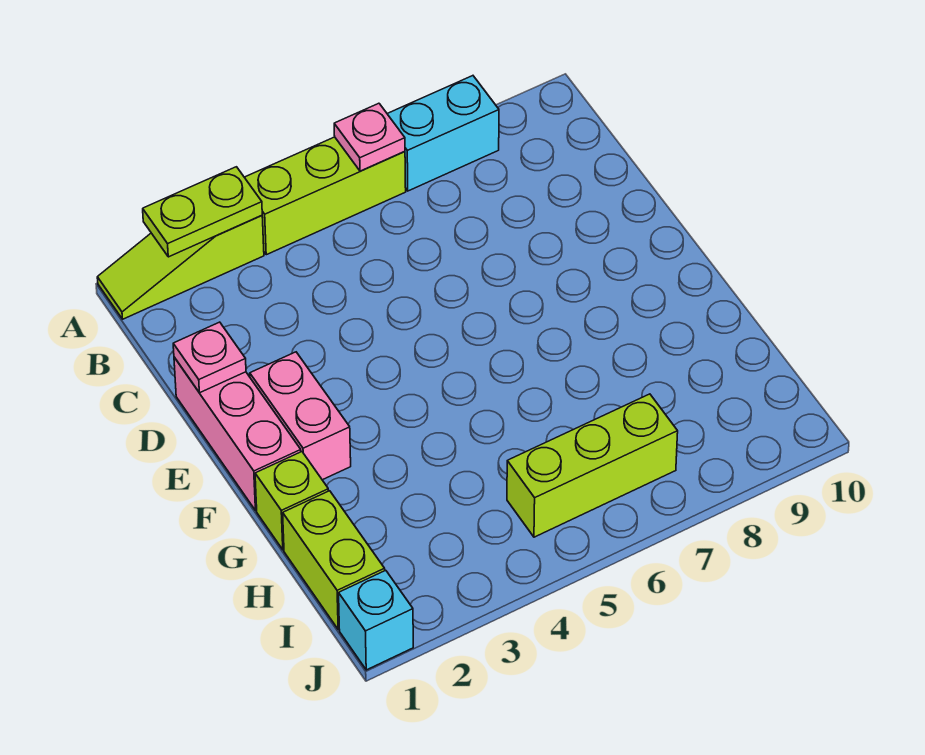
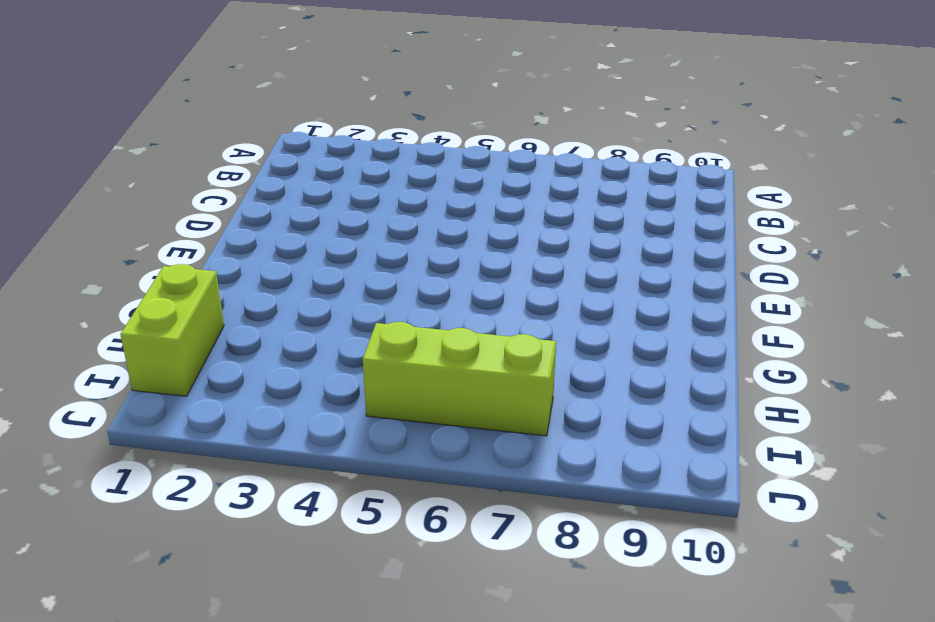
none -> lime slope A1:A3 level 1 top 3
none -> lime brick A4:A6 level 1
none -> cyan brick A7:A8 level 1

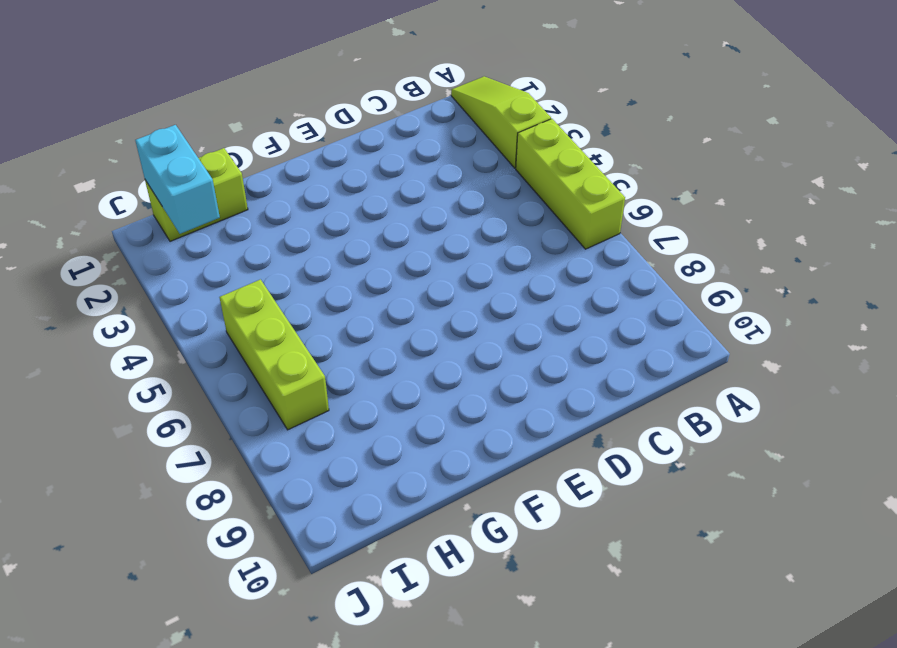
cyan brick I1:I2 level 2 -> cyan brick A7:A8 level 1
none -> pink brick D1:F1 level 1
none -> pink brick E2:F2 level 1
none -> lime brick G1 level 1

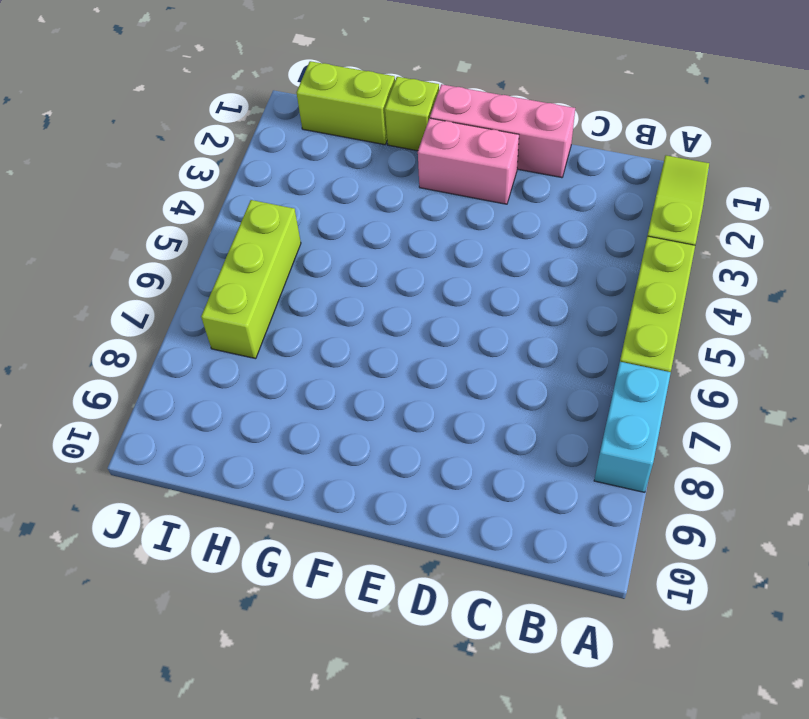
none -> cyan brick J1 level 1
none -> lime plate A2:A3 level 2
none -> pink plate A6 level 2

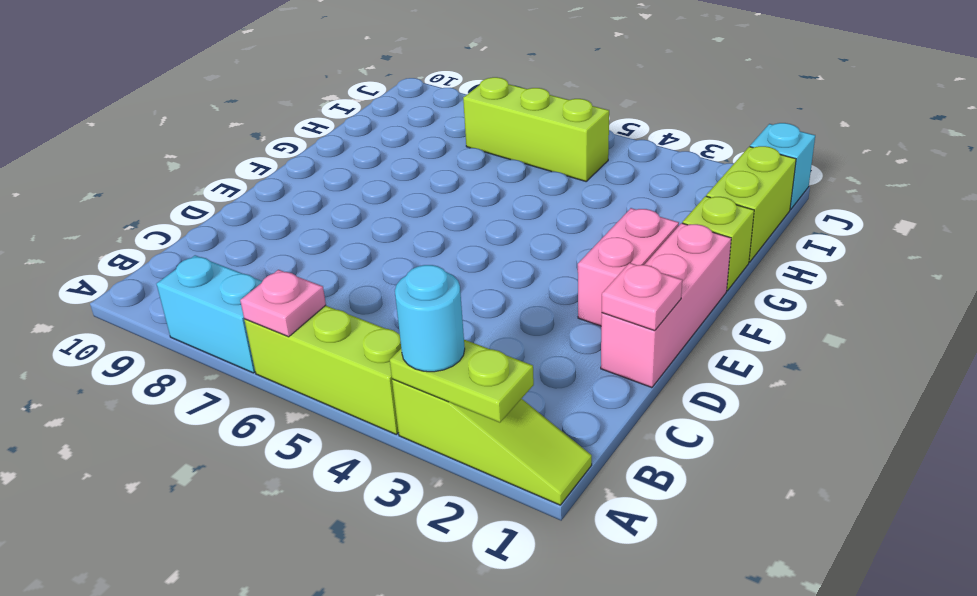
cyan round brick A3 level 3 -> none

